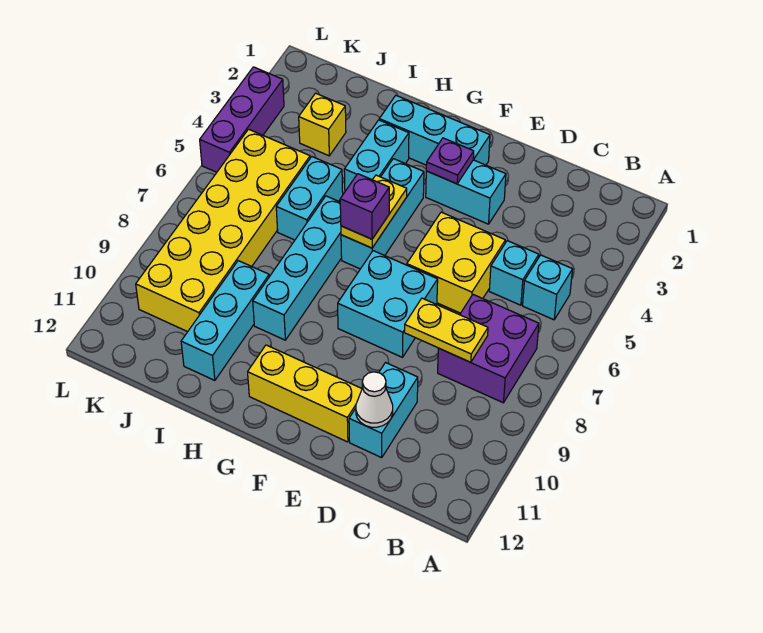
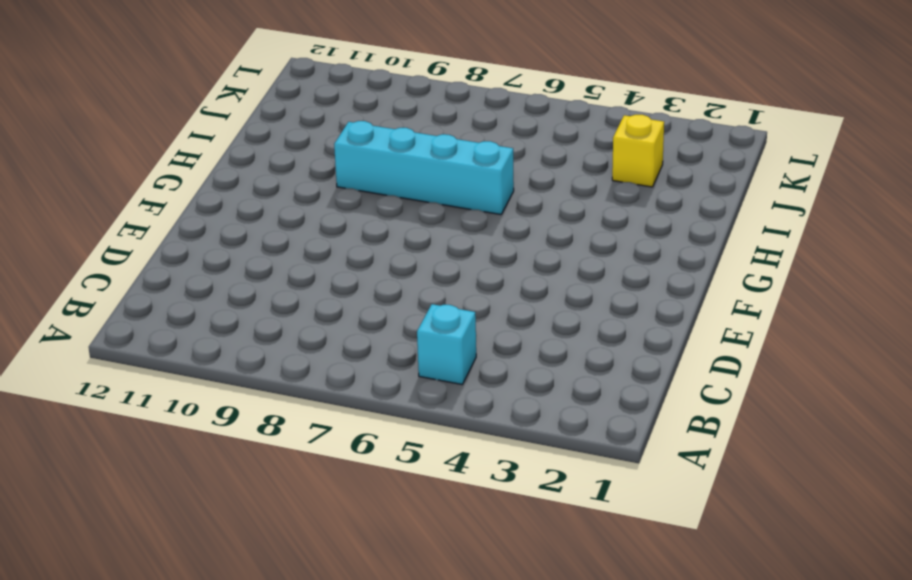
none -> purple brick B7:C8 level 1
none -> cyan brick C5 level 1
none -> yellow brick D5:E6 level 1

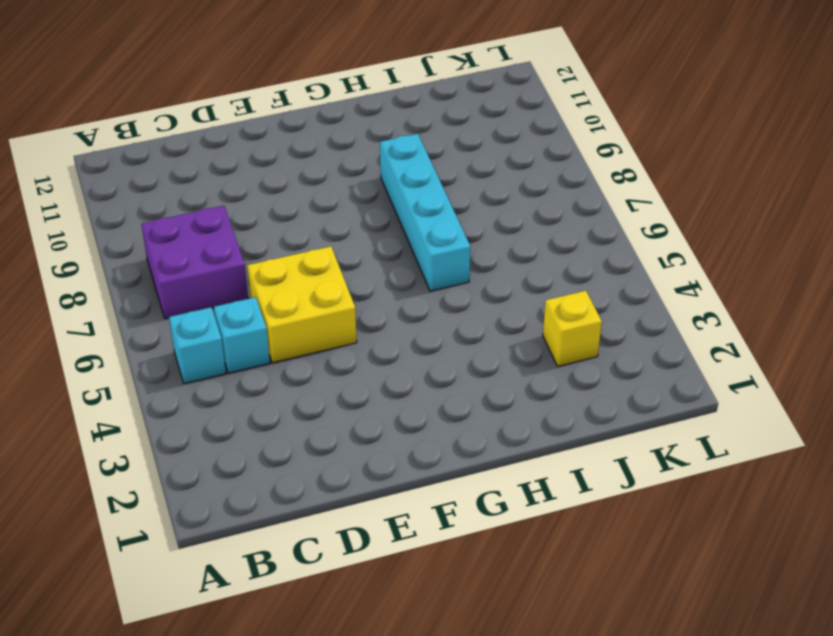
none -> cyan brick D10:D11 level 1
none -> cyan brick E3:F3 level 1
none -> cyan brick E7:F8 level 1

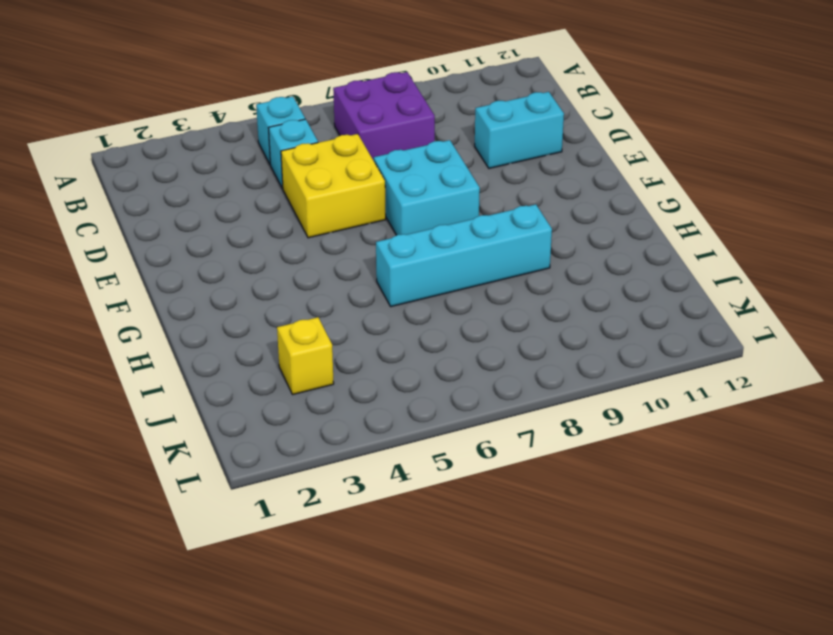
none -> cyan brick E3:F3 level 1
none -> yellow brick E11:G11 level 1
none -> cyan brick F2:H2 level 1

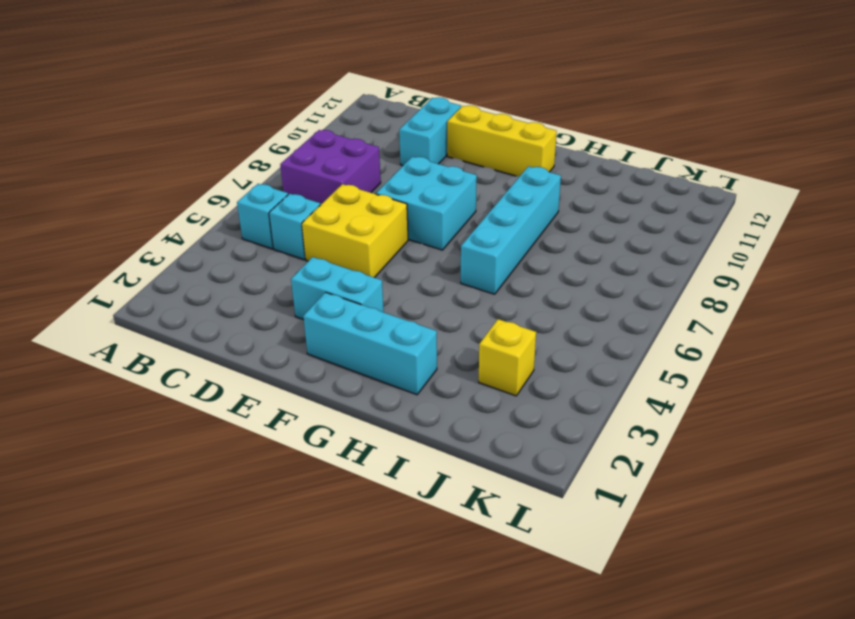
none -> cyan brick G4:G6 level 1
none -> cyan brick H3:H4 level 1
none -> cyan brick I5:I6 level 1

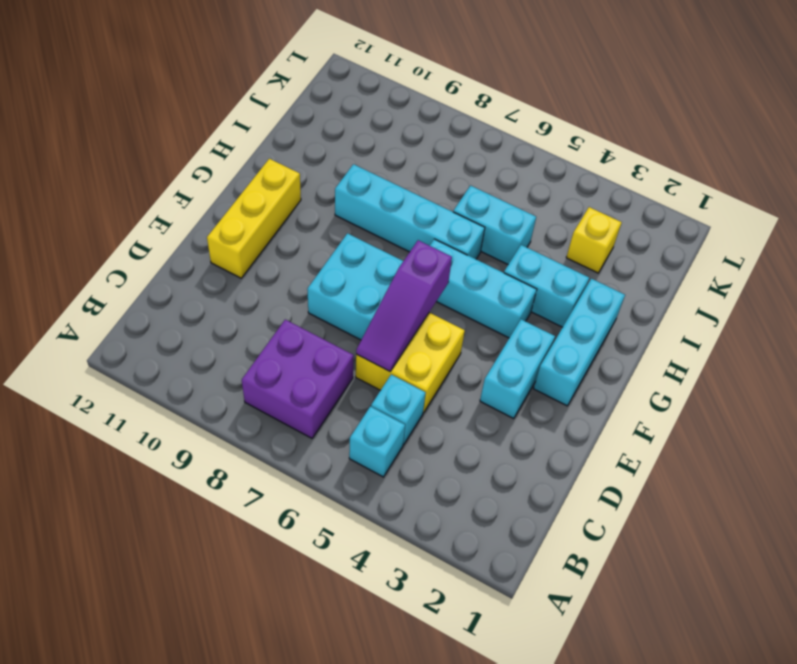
purple slope D6:F6 level 2 top F -> none
none -> cyan brick D10:D11 level 1
none -> cyan brick I9:I11 level 1
none -> yellow brick J5:K10 level 1

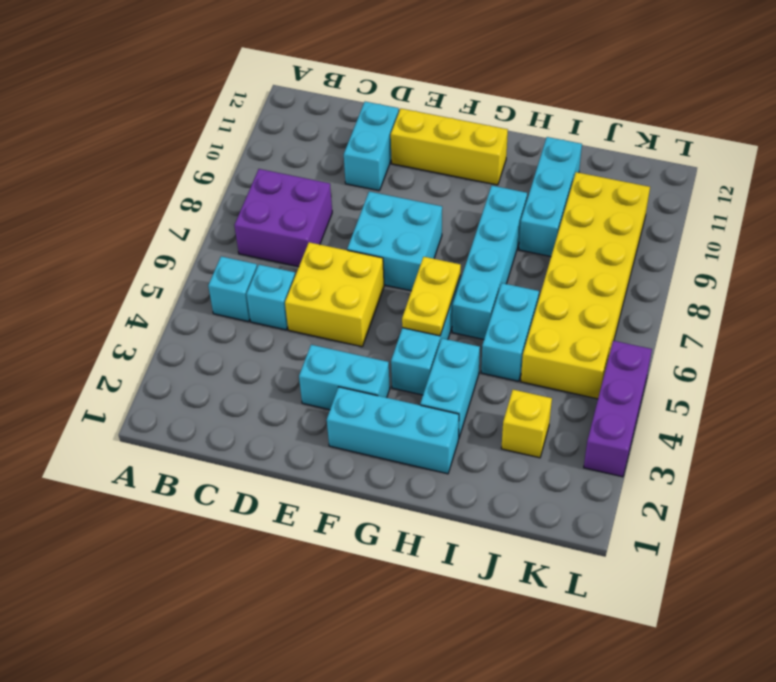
none -> yellow plate C8:D8 level 2
none -> white cone D11 level 2
none -> purple plate F3 level 2

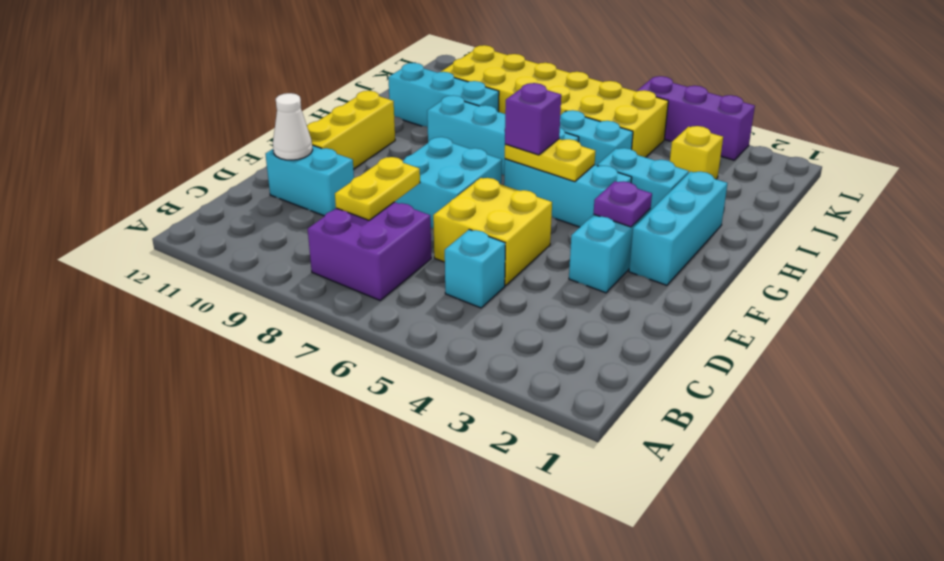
none -> cyan brick B5 level 1

